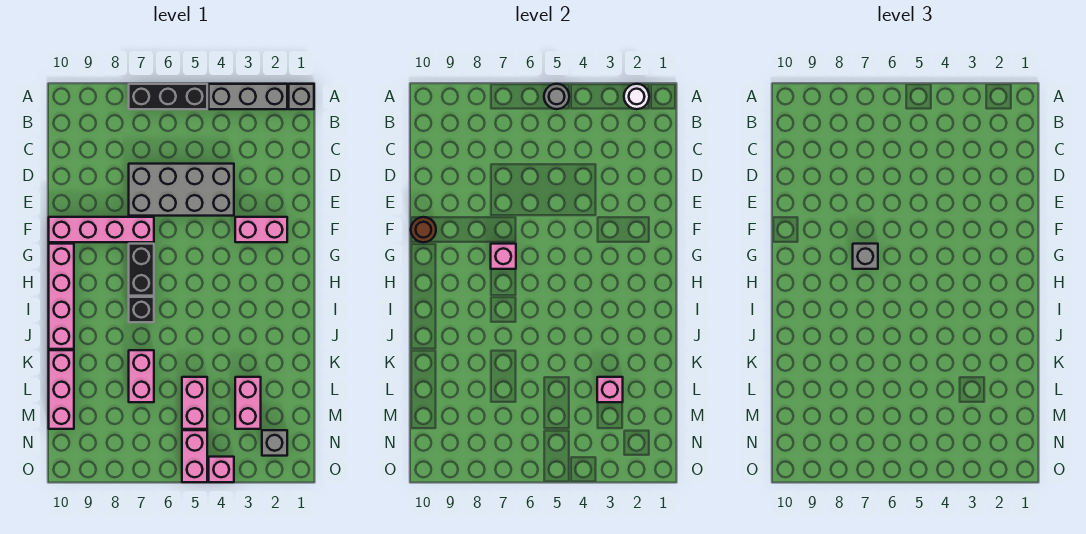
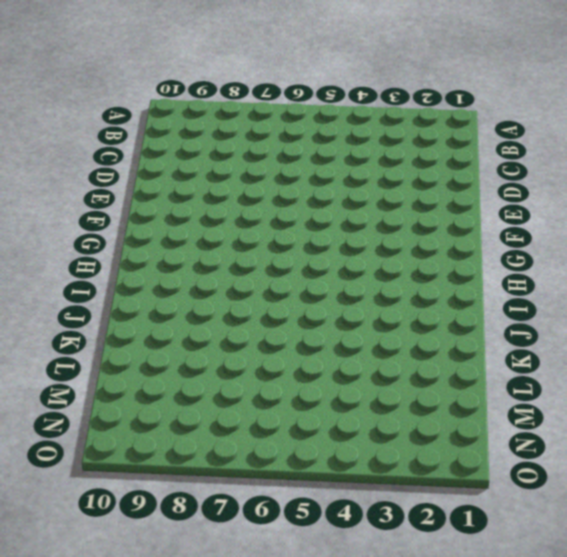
none -> grey brick A1 level 1
none -> grey brick A2:A4 level 1
none -> black brick A5:A7 level 1

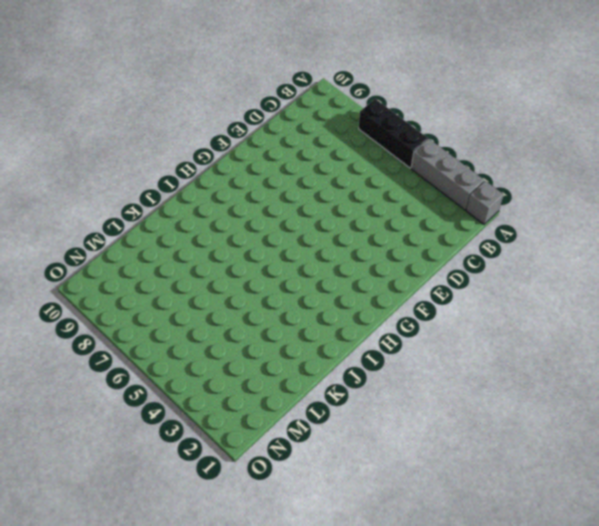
none -> grey brick D4:E7 level 1
none -> pink brick F2:F3 level 1
none -> pink brick F7:F10 level 1

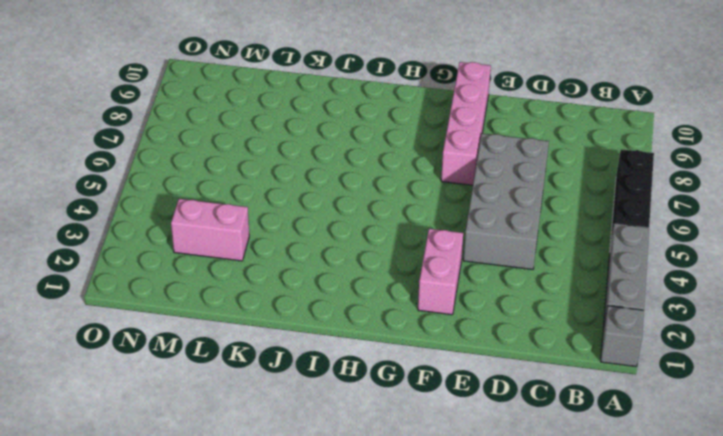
none -> black brick G7:H7 level 1
none -> pink brick G10:J10 level 1
none -> black brick I7 level 1

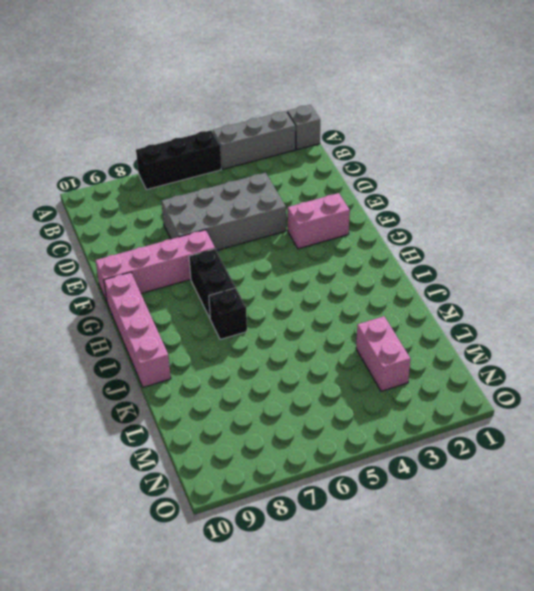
none -> pink brick K7:L7 level 1
none -> pink brick K10:M10 level 1
none -> pink brick L5:M5 level 1

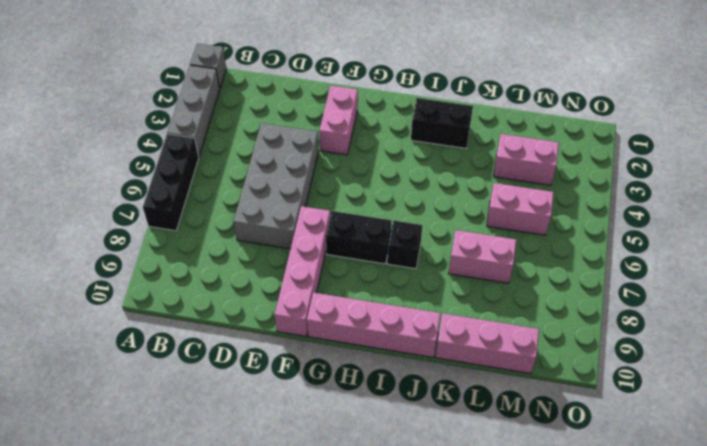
black brick I2:J2 level 1 -> none
none -> grey brick N2 level 1
none -> pink brick N5:O5 level 1
none -> pink brick O4 level 1

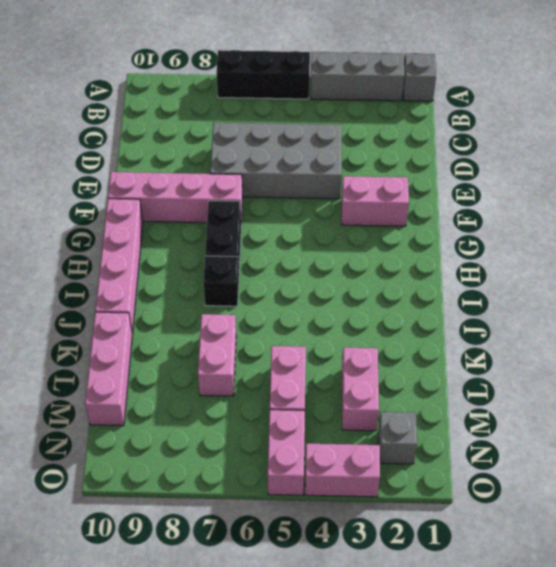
pink brick O3:O4 level 1 -> pink brick O4 level 1
none -> white round brick A2 level 2
none -> grey round brick A5 level 2
none -> brown round brick F10 level 2

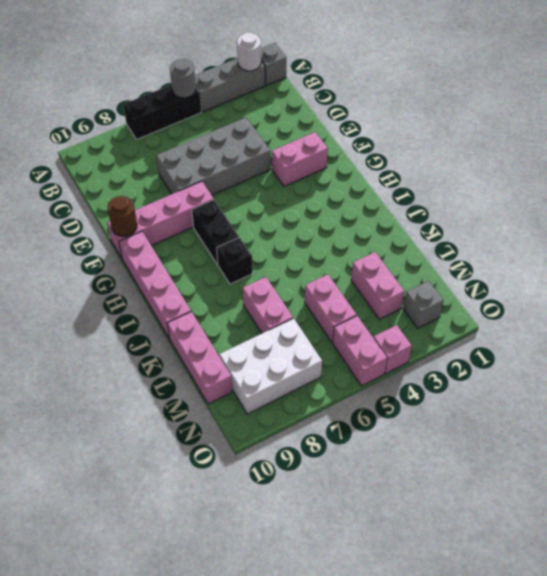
white brick M7:N9 level 1 -> none
none -> pink brick G7 level 2
none -> pink brick L3 level 2
none -> grey brick G7 level 3

